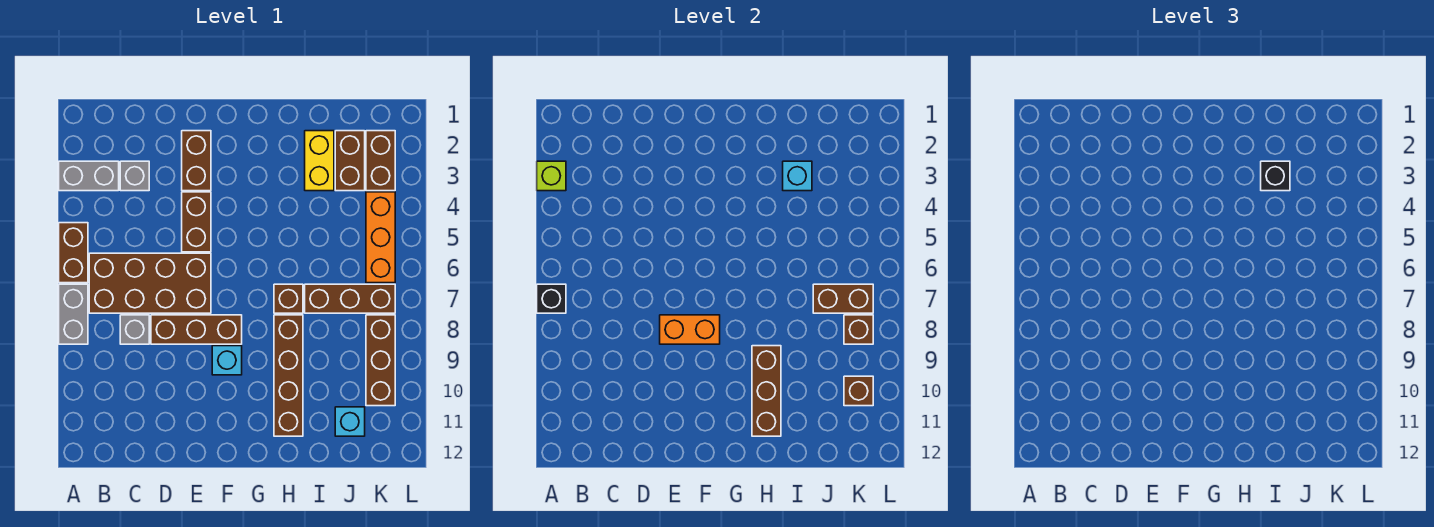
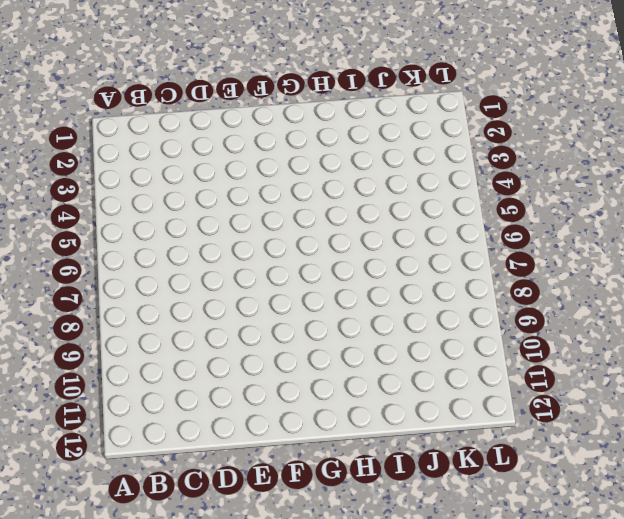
none -> grey brick A3:B3 level 1
none -> brown brick A5:A6 level 1
none -> grey brick A7:A8 level 1

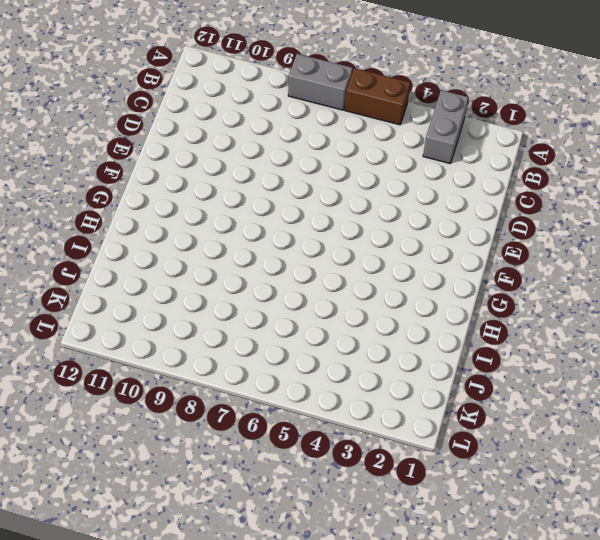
none -> brown brick B6:E7 level 1
none -> grey brick C3 level 1
none -> grey brick C8 level 1

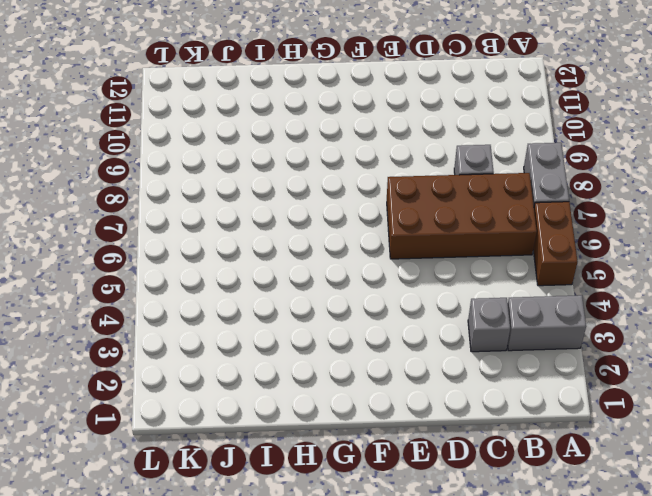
none -> brown brick D8:F8 level 1
none -> brown brick E2:E3 level 1
none -> brown brick E4:E5 level 1

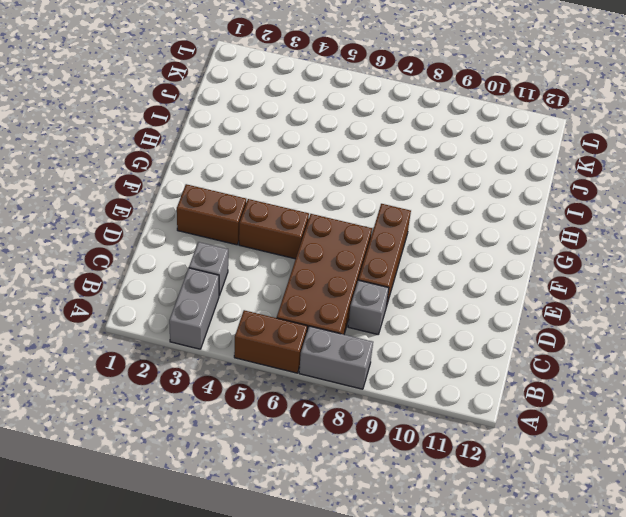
none -> cyan brick F9 level 1
none -> brown brick H7 level 1
none -> brown brick H8:H11 level 1

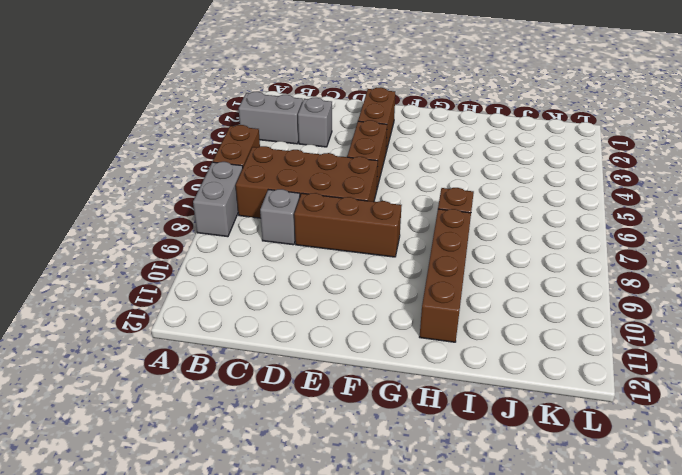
none -> cyan brick F9 level 1
none -> yellow brick I2:I3 level 1
none -> brown brick I7:K7 level 1

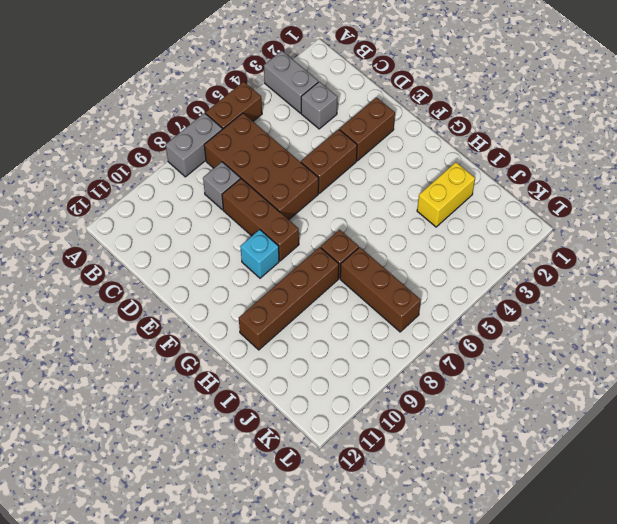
none -> brown brick J2:J3 level 1
none -> cyan brick J11 level 1
none -> brown brick K2:K3 level 1

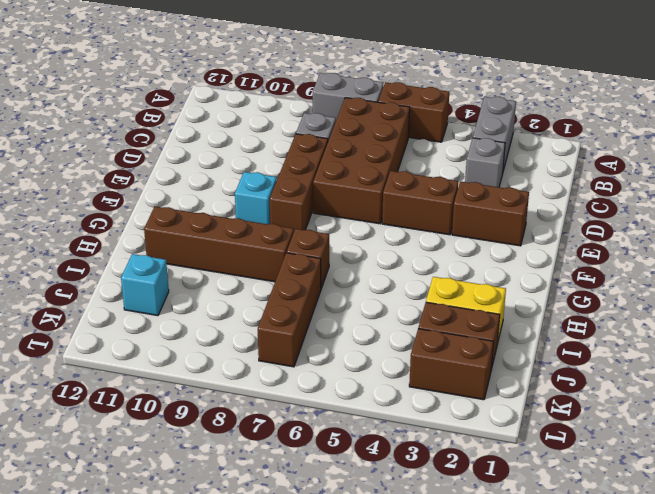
none -> orange brick K4:K6 level 1
none -> brown brick K8:K10 level 1
none -> lime brick A3 level 2

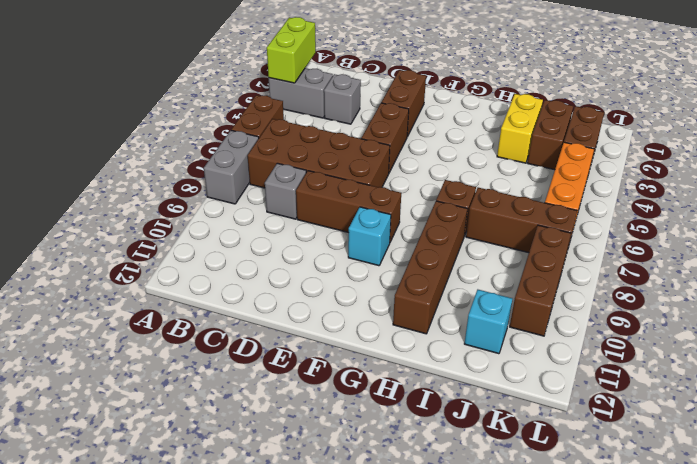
lime brick A2:A3 level 2 -> lime brick A3 level 2
none -> black brick A7 level 2
none -> orange brick E8:F8 level 2
none -> brown brick H9:H11 level 2

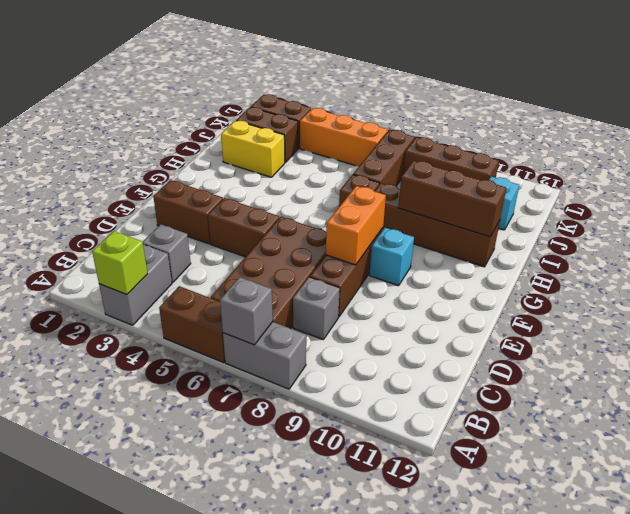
grey brick A7 level 2 -> black brick A7 level 2
none -> cyan brick I3 level 2
none -> brown brick J7:K7 level 2
none -> brown brick K8 level 2

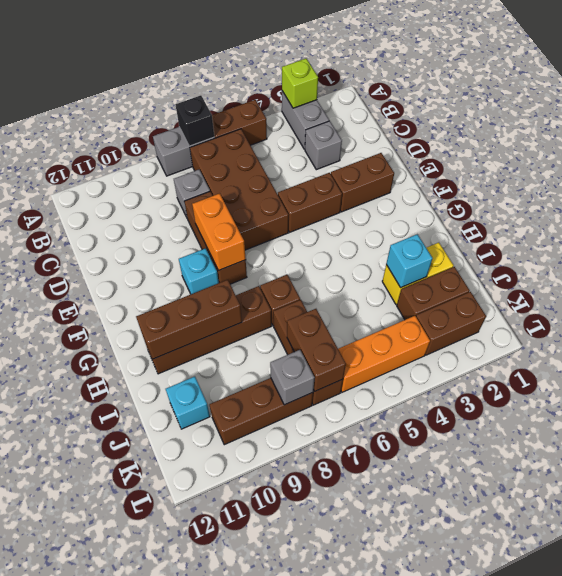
grey brick K8 level 2 -> brown brick K8 level 2
none -> brown brick K10 level 2
none -> black brick I3 level 3

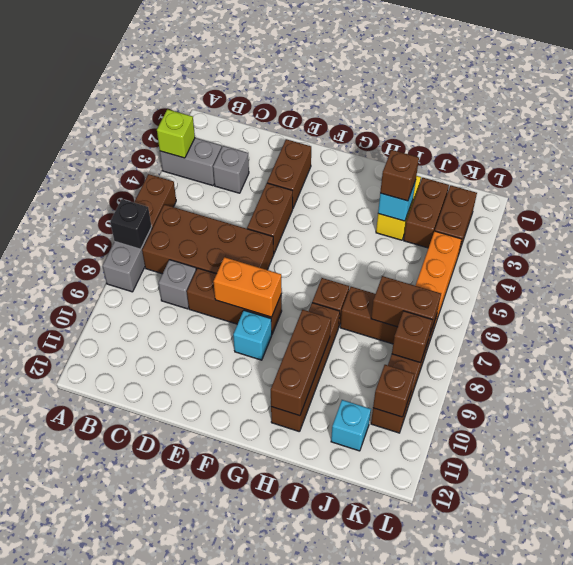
brown brick I3 level 3 -> black brick I3 level 3

